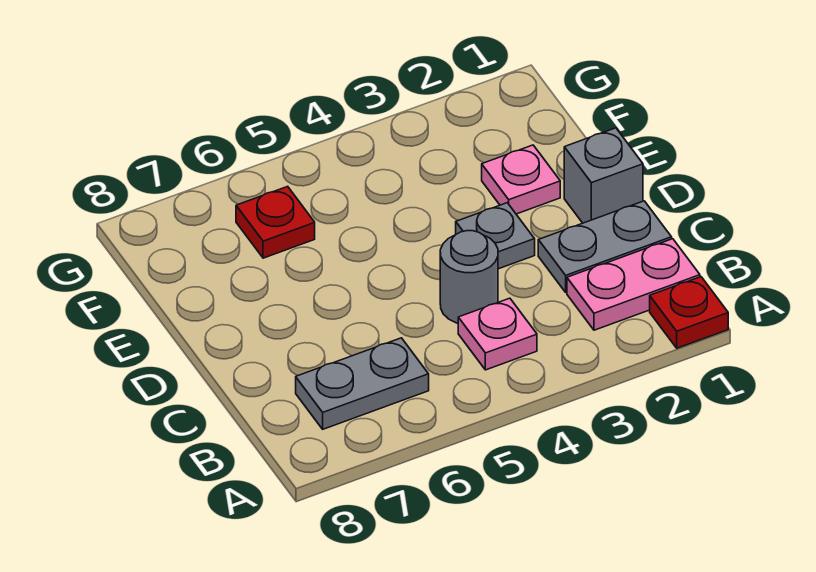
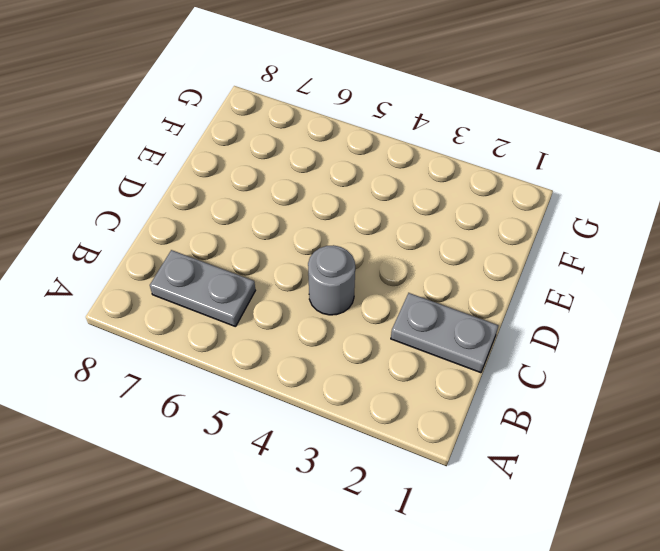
none -> red plate A1 level 1
none -> pink plate B1:B2 level 1

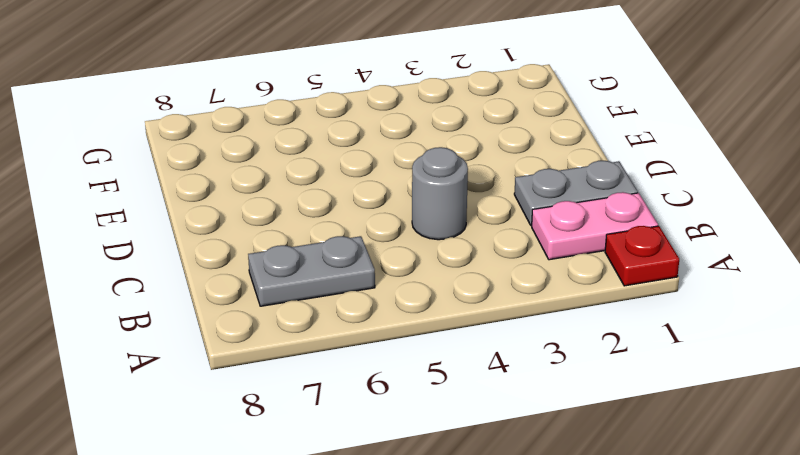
none -> pink plate B4 level 1
none -> grey brick D1 level 1

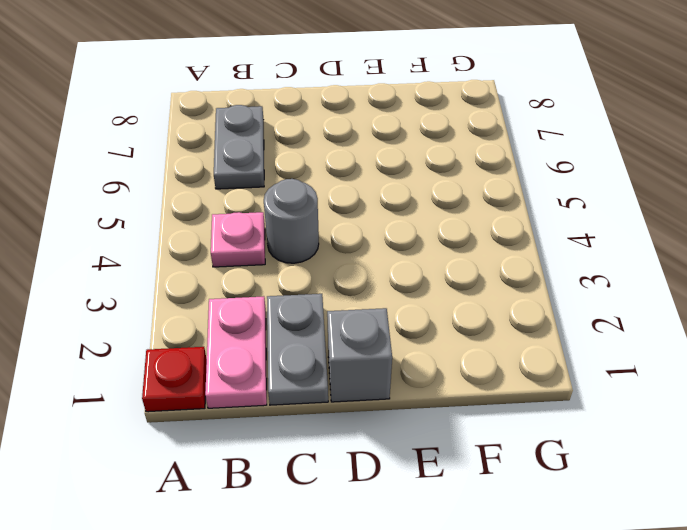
none -> grey plate D3 level 1
none -> pink plate E2 level 1

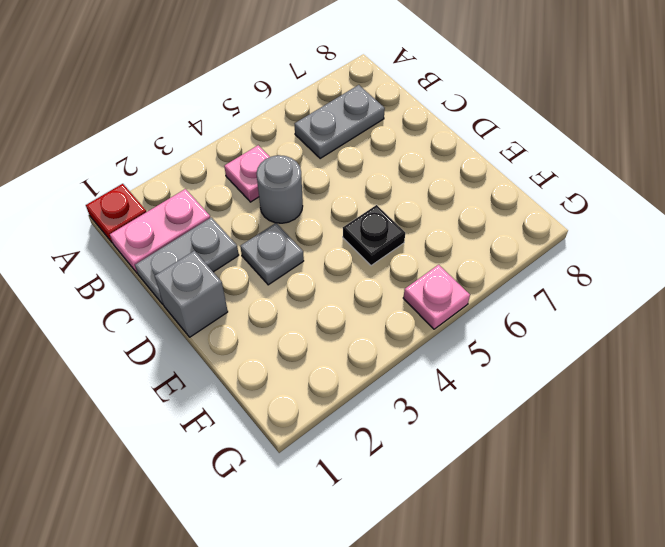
black plate E5 level 1 -> none
pink plate G5 level 1 -> pink plate E2 level 1
none -> red plate F6 level 1

